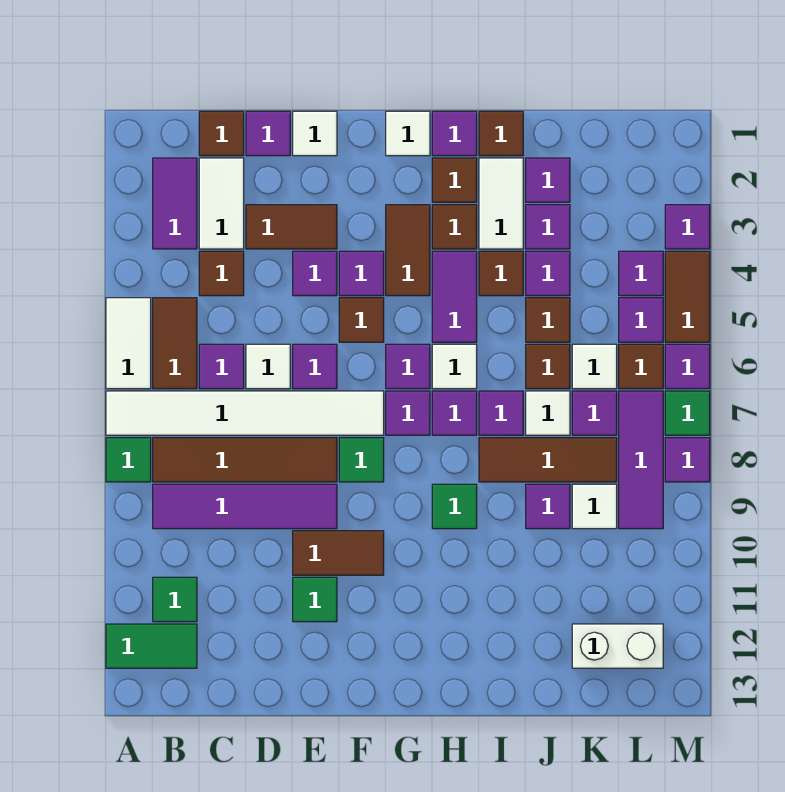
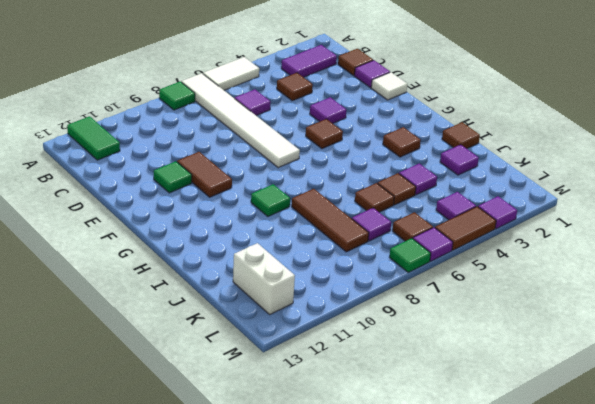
none -> brown tile B5:B6 level 1
none -> brown tile B8:E8 level 1
none -> purple tile B9:E9 level 1
none -> green tile B11 level 1

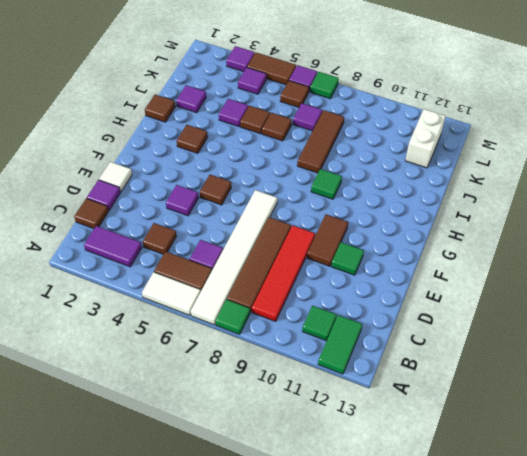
red tile B9:E9 level 1 -> purple tile B9:E9 level 1
none -> white tile C2:C3 level 1
none -> brown tile D3:E3 level 1
none -> white tile D6 level 1
none -> purple tile E6 level 1

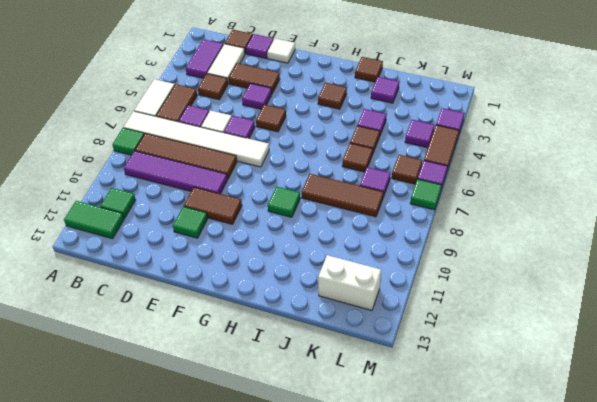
none -> purple tile F4 level 1
none -> green tile F8 level 1
none -> white tile G1 level 1
none -> brown tile G3:G4 level 1

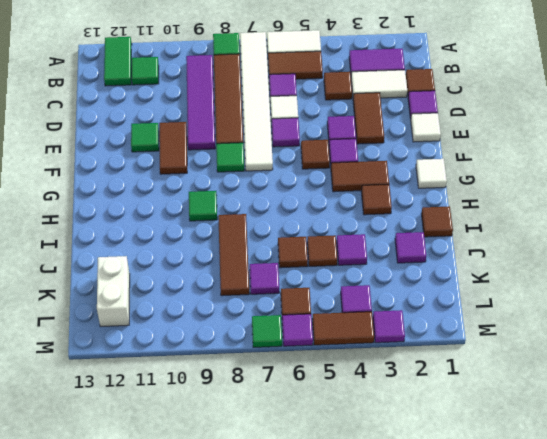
none -> purple tile G6 level 1
none -> purple tile G7 level 1
none -> purple tile H1 level 1
none -> brown tile H2 level 1

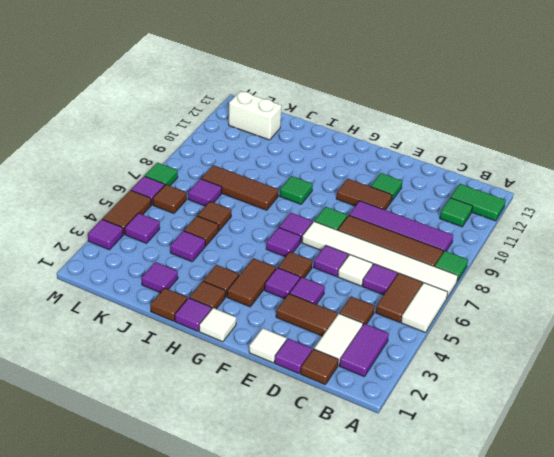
none -> purple tile H4:H5 level 1
none -> white tile H6 level 1
none -> purple tile H7 level 1
none -> white tile I2:I3 level 1

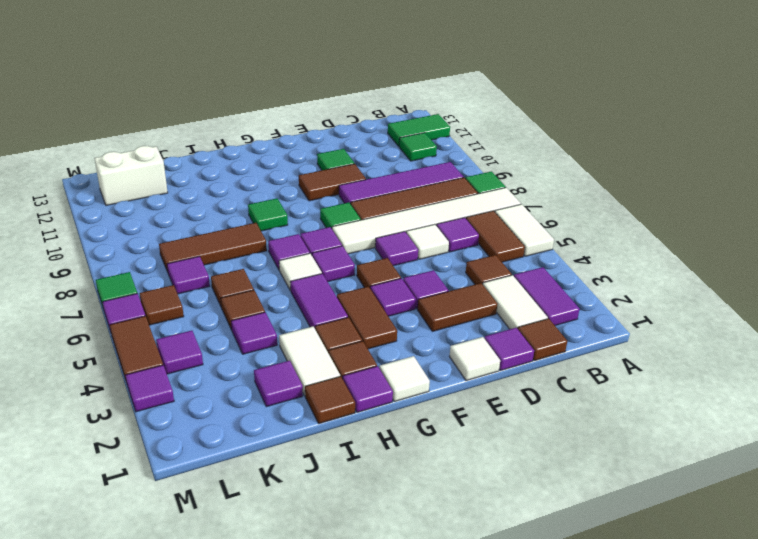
none -> brown tile I4 level 1
none -> purple tile I7 level 1
none -> purple tile J3 level 1
none -> white tile J7 level 1

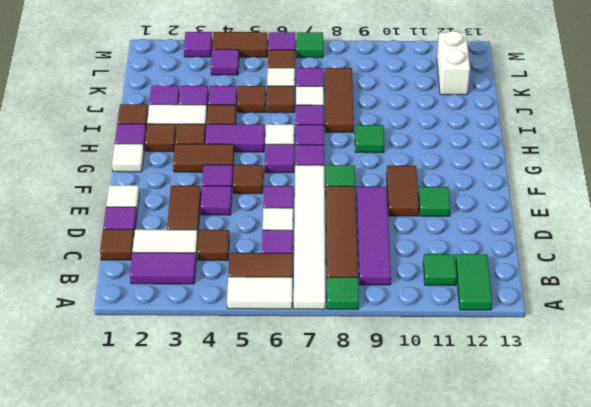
none -> purple tile J9 level 1
none -> white tile K9 level 1
none -> purple tile L5 level 1
none -> purple tile L7:L9 level 1

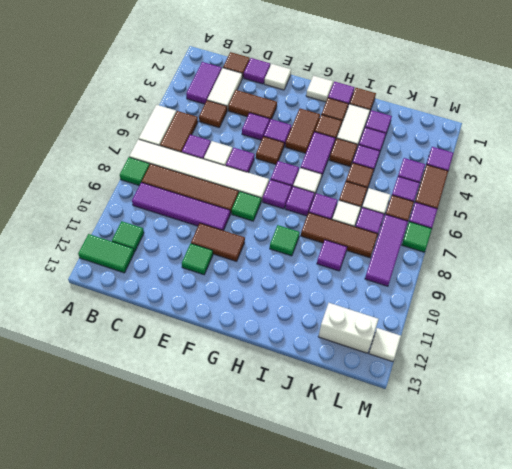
white tile M12 level 1 -> white tile K9 level 1
none -> purple tile M8 level 1

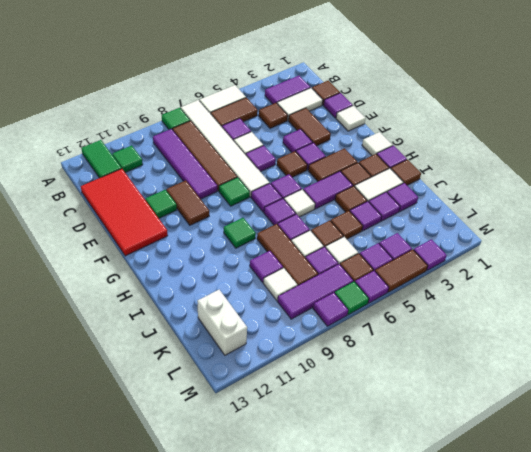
red tile C12:F13 level 1 -> none

